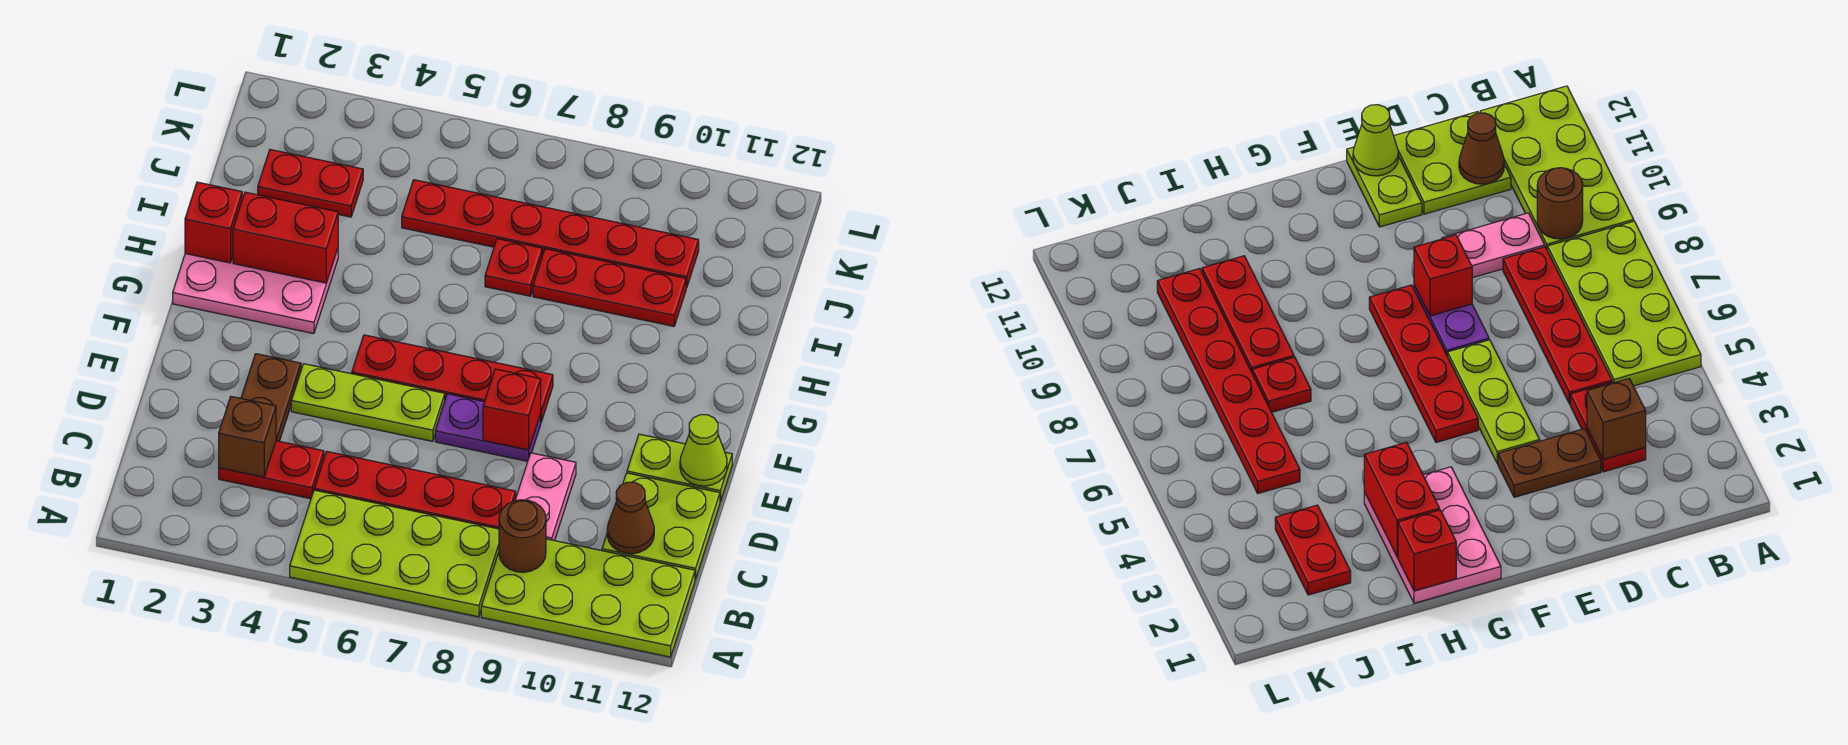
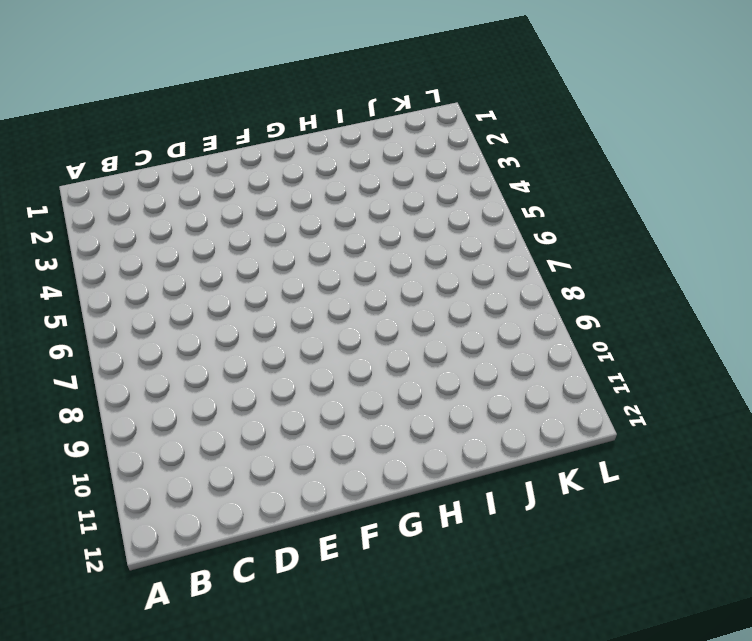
none -> lime plate A5:B8 level 1
none -> lime plate A9:B12 level 1
none -> red plate C3:C4 level 1

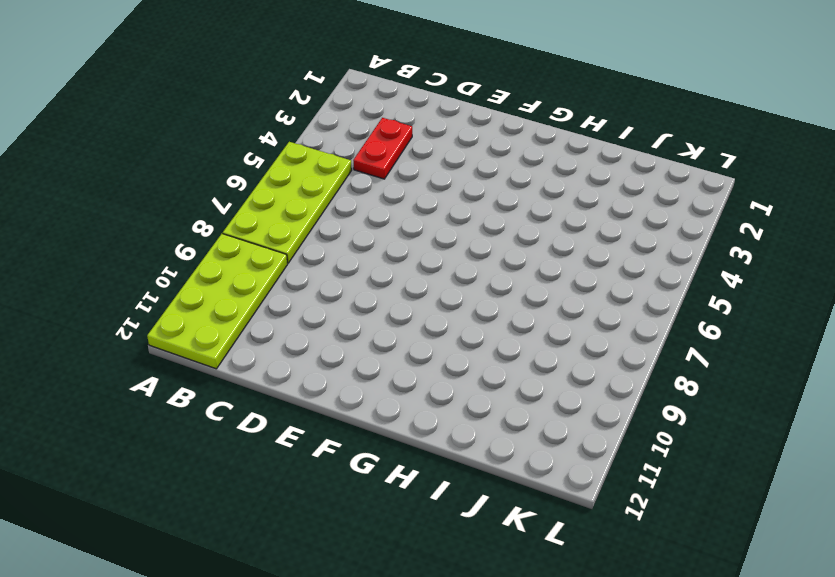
none -> red plate C5:C8 level 1
none -> pink plate C9:D9 level 1
none -> lime plate C11:D12 level 1

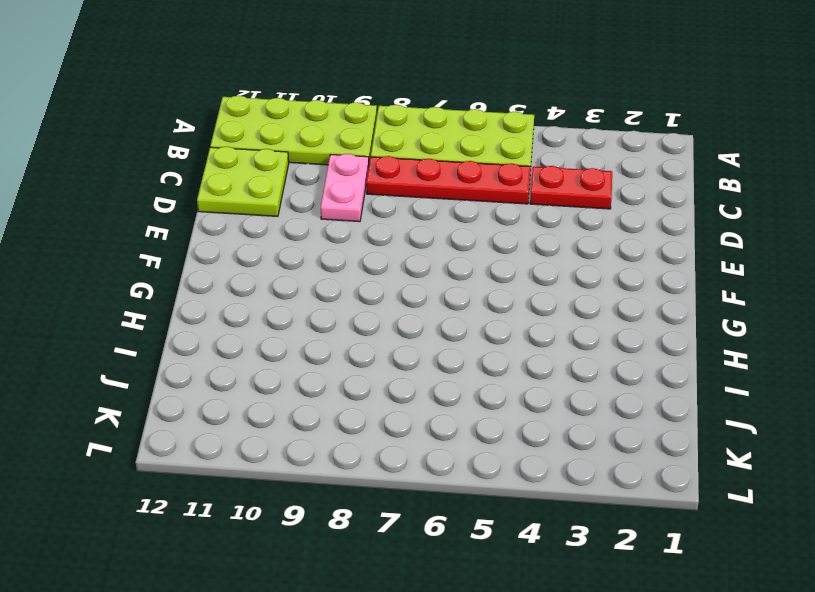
none -> brown plate D3:E3 level 1
none -> lime plate E4:E6 level 1
none -> purple plate E7:E8 level 1

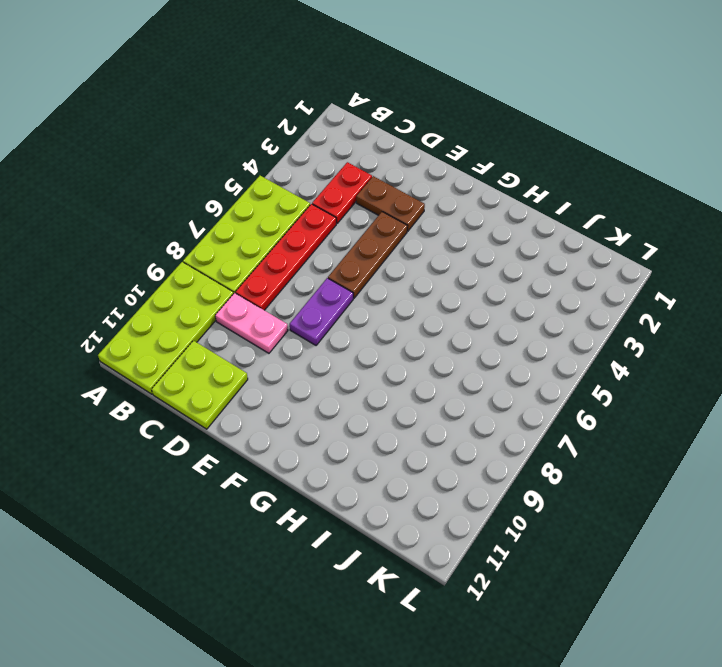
brown plate E4:E6 level 1 -> lime plate E4:E6 level 1
none -> lime plate E11:E12 level 1
none -> red plate F5:F8 level 1
none -> pink plate G1:H3 level 1

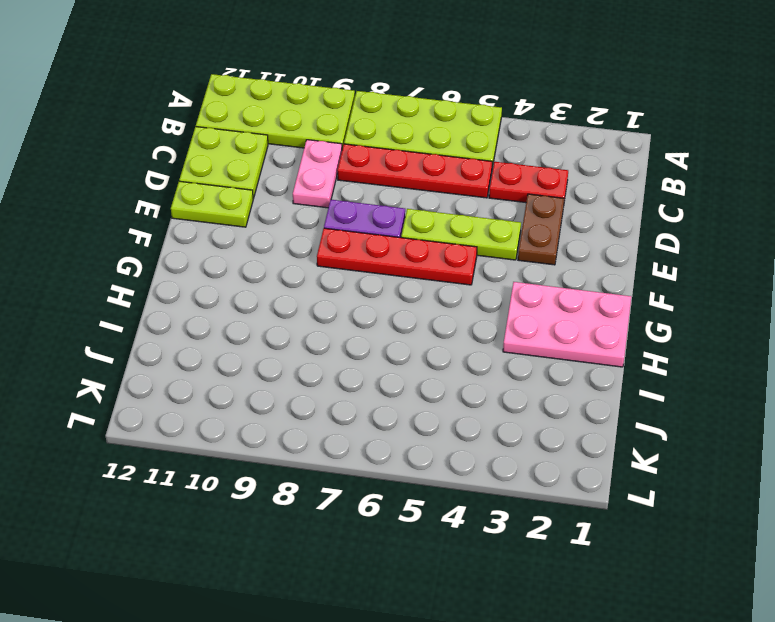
none -> red plate I7 level 1
none -> red plate I8:I10 level 1
none -> red plate J2:J3 level 1

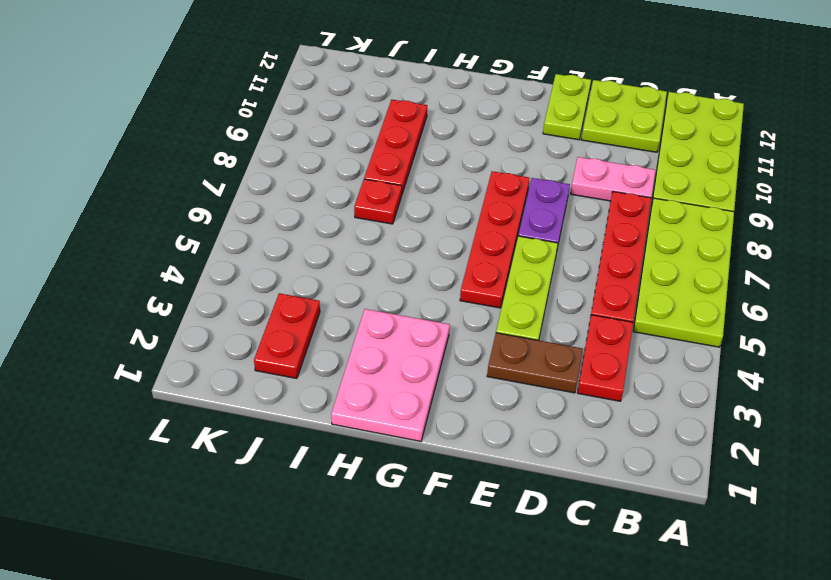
none -> red plate J5:J10 level 1
none -> brown round brick B9 level 2
none -> brown brick C3 level 2

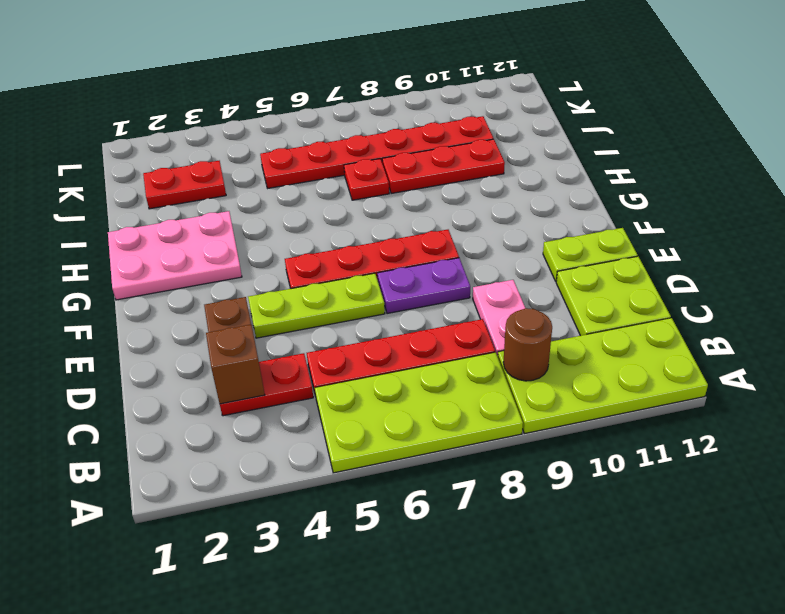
none -> brown cone C11 level 2
none -> red brick E8 level 2
none -> lime cone E12 level 2

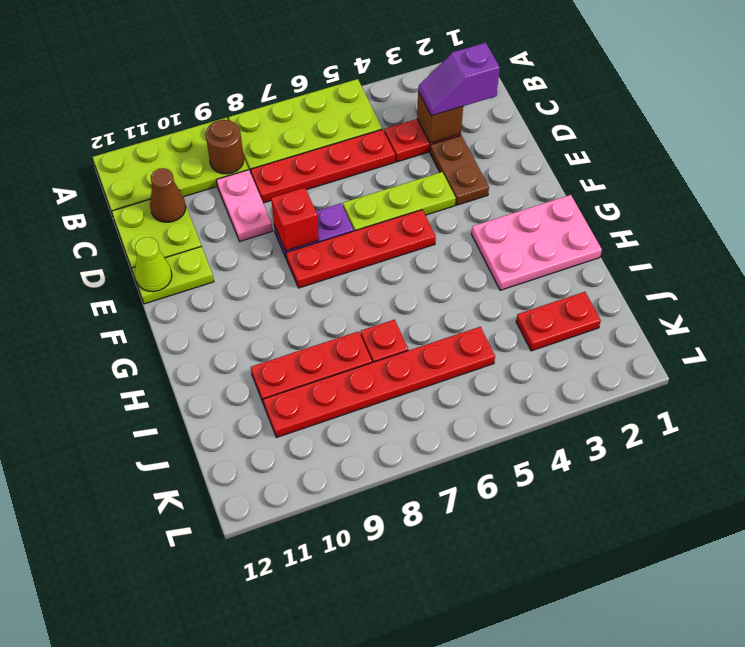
purple slope C2:C3 level 3 top 2 -> none
none -> red brick H1 level 2
none -> red brick H2:H3 level 2

